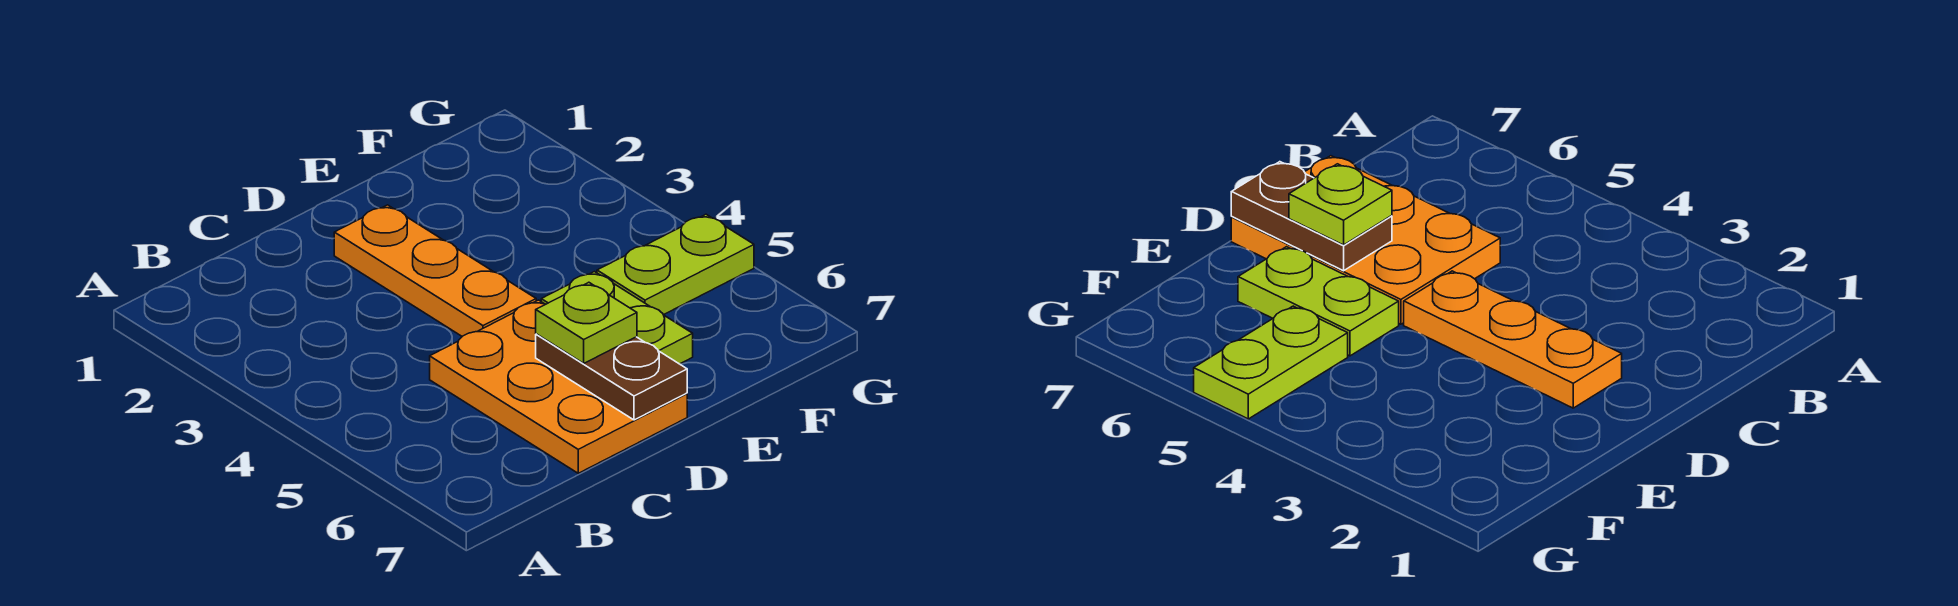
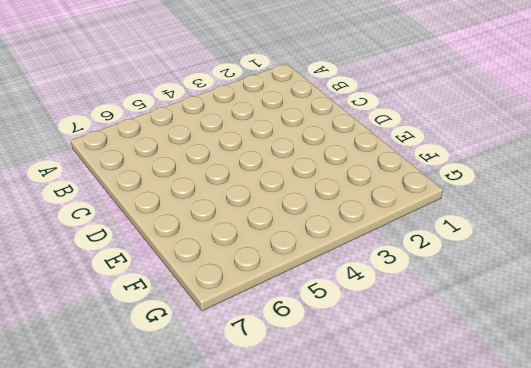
none -> orange plate C5:D7 level 1
none -> orange plate D2:D4 level 1

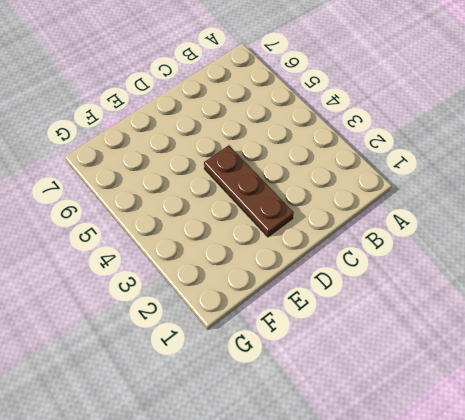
brown plate D2:D4 level 1 -> orange plate D2:D4 level 1
none -> orange plate C5:D7 level 1
none -> lime plate E5:E6 level 1

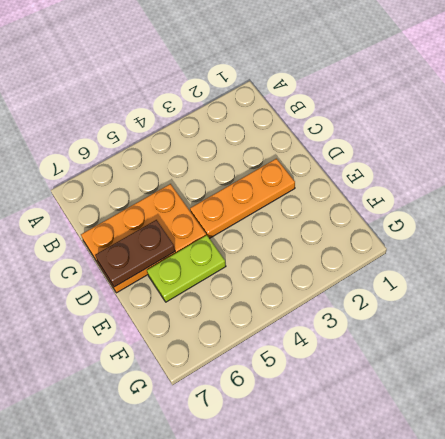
none -> lime plate F5:G5 level 1
none -> lime plate D6 level 3

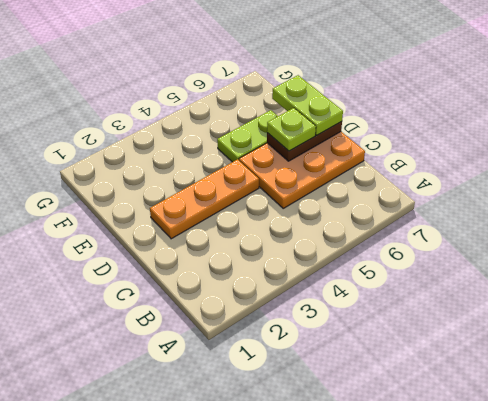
lime plate D7:E7 level 3 -> lime plate F5:G5 level 1

